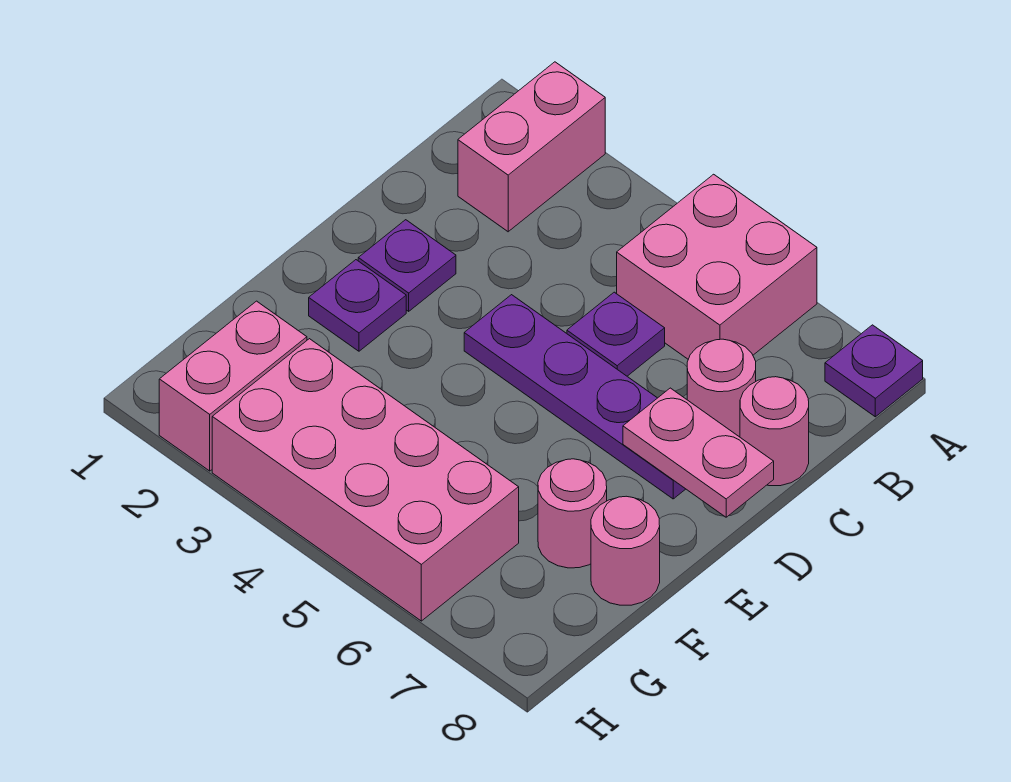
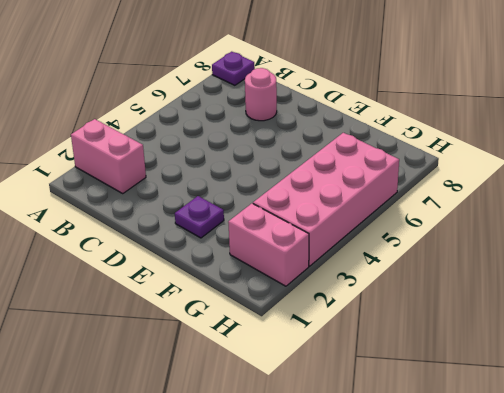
none -> pink brick A5:B6 level 1
none -> purple plate C5 level 1
none -> pink round brick C8 level 1

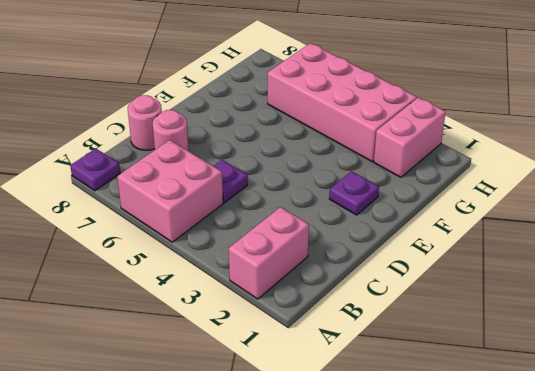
none -> purple plate D2 level 1
none -> purple plate D4:D7 level 1
none -> pink round brick F7 level 1

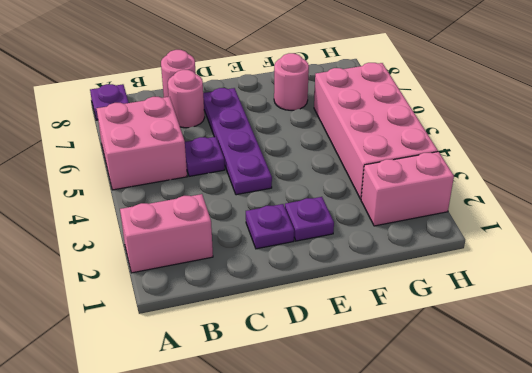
none -> pink round brick F8 level 1
none -> pink plate D7:D8 level 2

